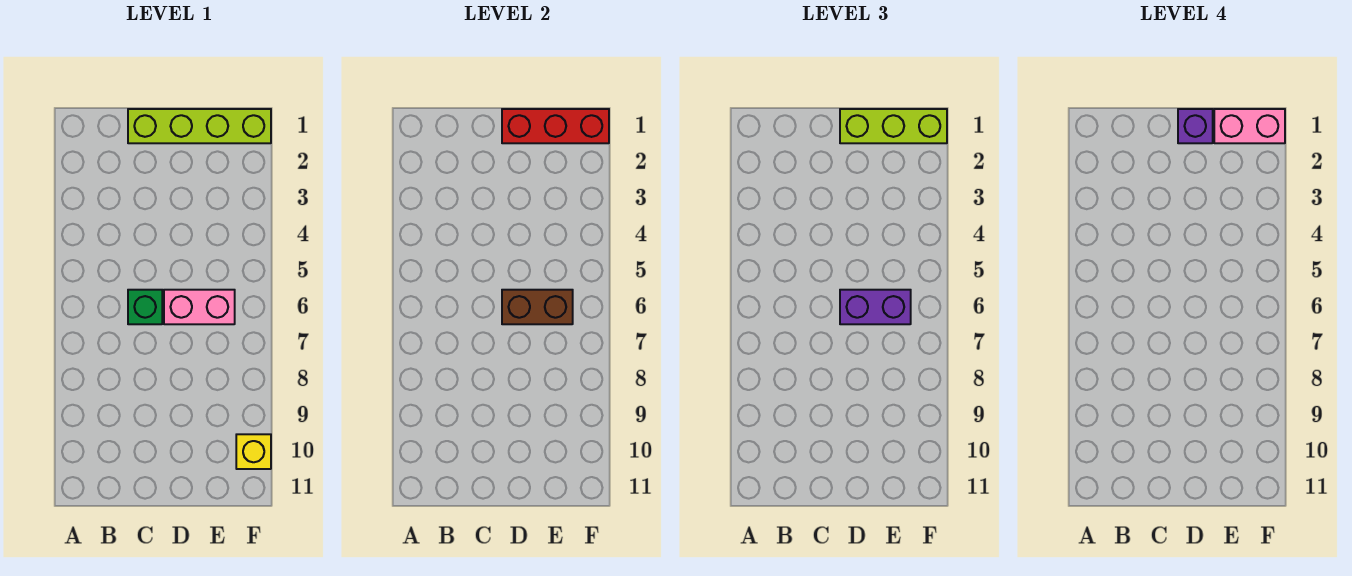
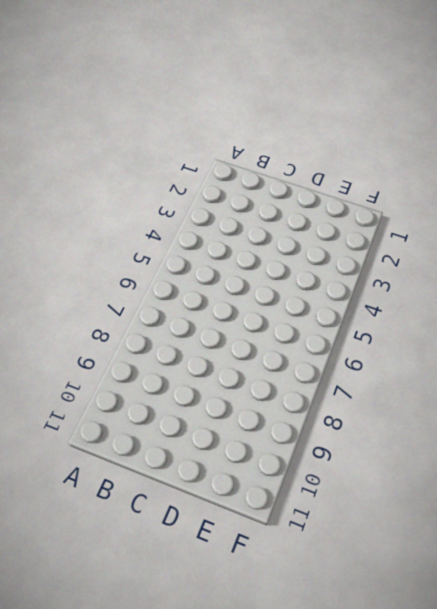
none -> lime brick C1:F1 level 1
none -> green brick C6 level 1

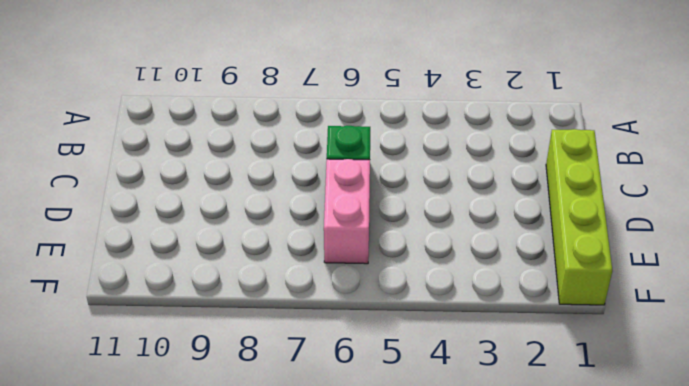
none -> yellow brick F10 level 1
none -> red brick D1:F1 level 2

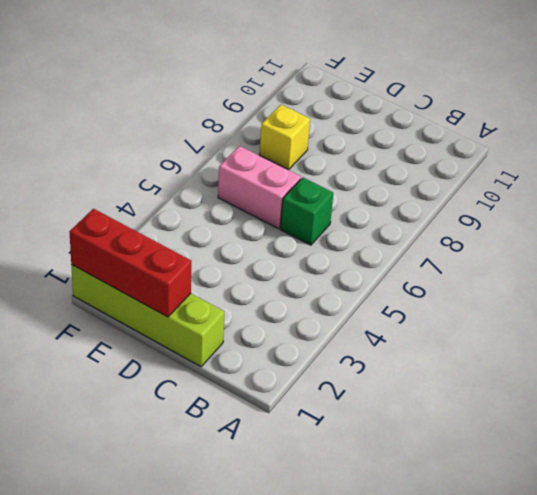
yellow brick E8 level 1 -> yellow brick F10 level 1
none -> brown brick D6:E6 level 2
none -> lime brick D1:F1 level 3

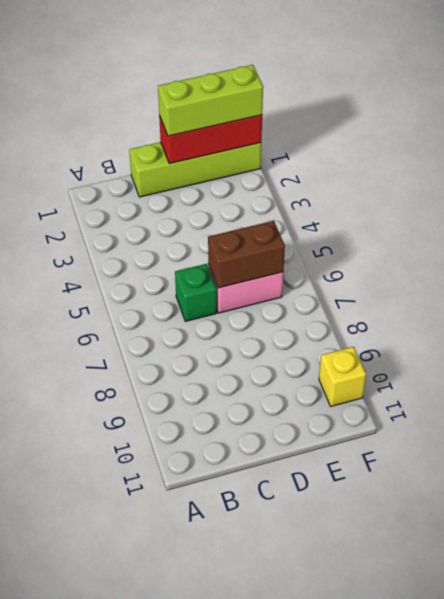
none -> purple brick D6:E6 level 3
none -> purple brick D1 level 4

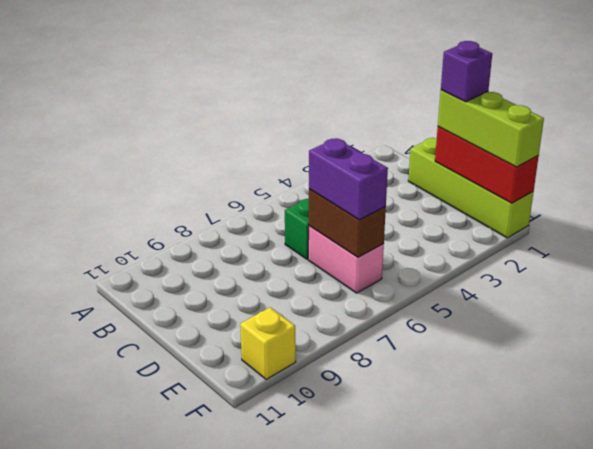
none -> pink brick E1:F1 level 4

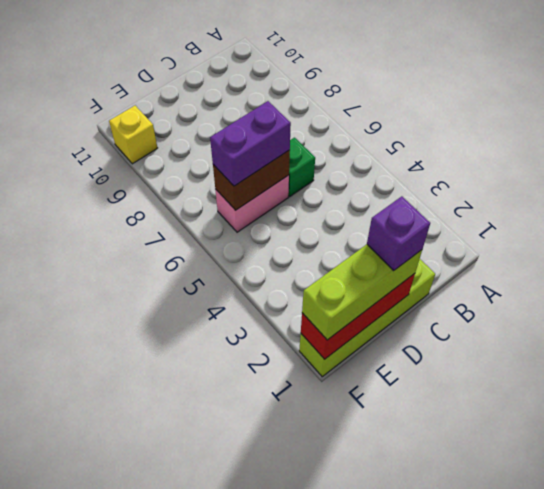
none -> pink brick E1:F1 level 4

